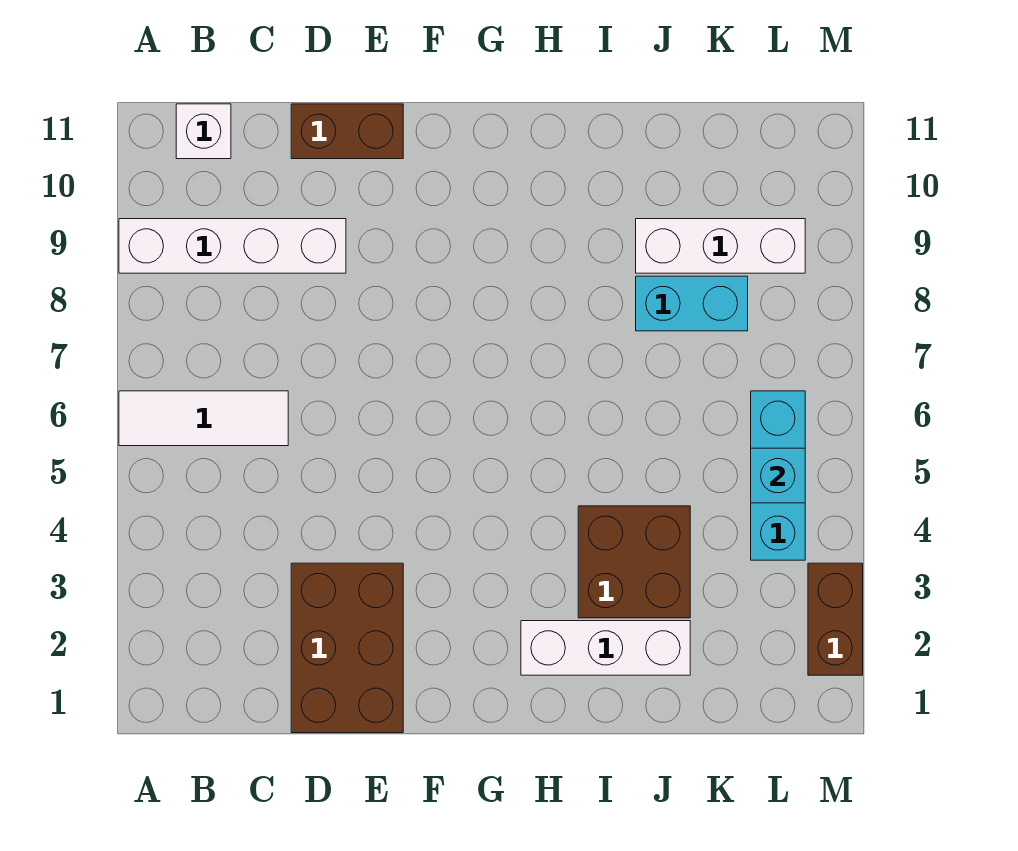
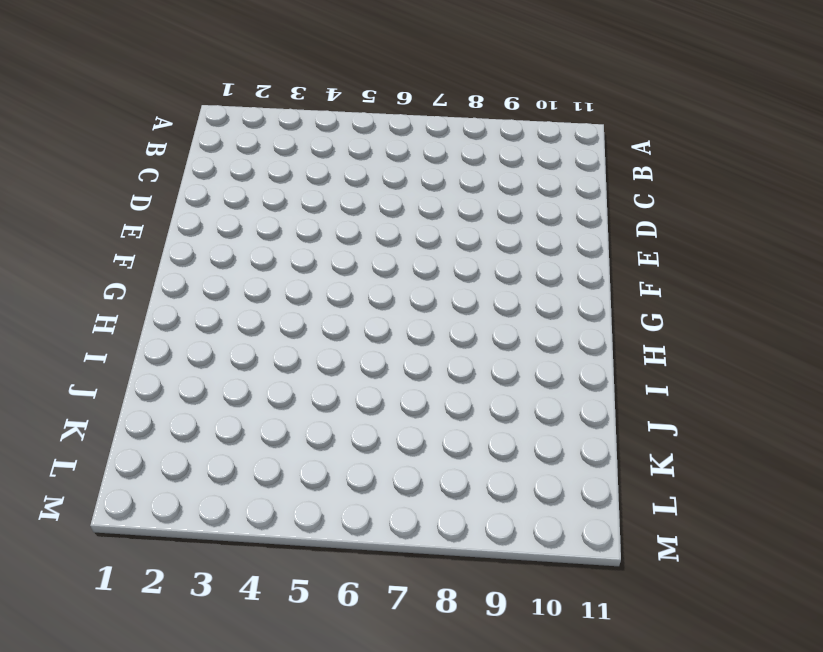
none -> white tile A6:C6 level 1
none -> white brick A9:D9 level 1
none -> white brick B11 level 1

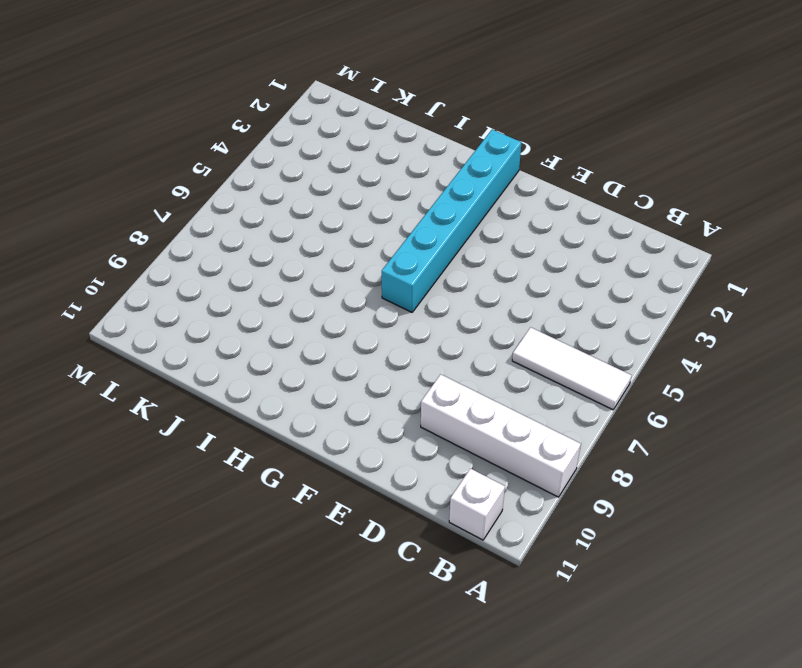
cyan brick G1:G6 level 1 -> none
none -> brown brick D1:E3 level 1
none -> brown brick D11:E11 level 1
none -> white brick H2:J2 level 1

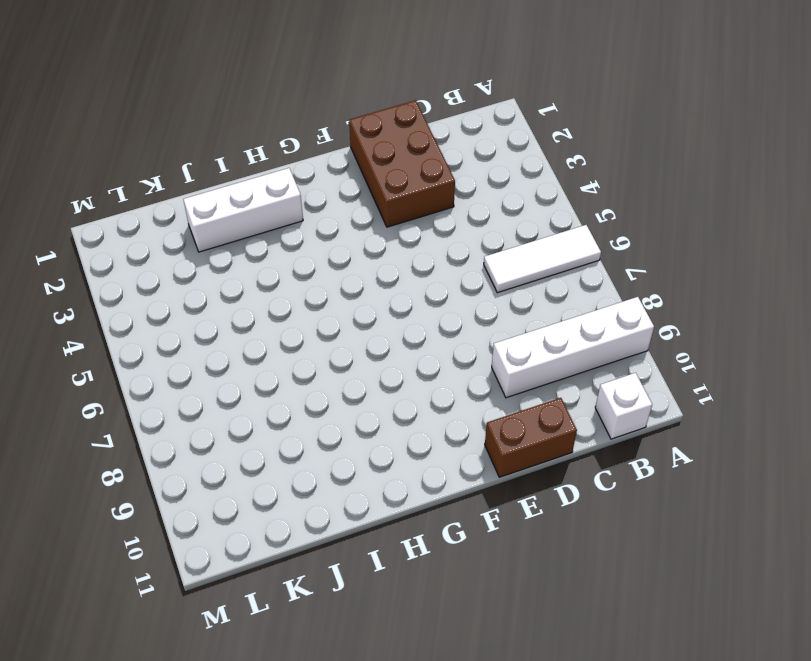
none -> brown brick I3:J4 level 1
none -> cyan brick J8:K8 level 1
none -> white brick J9:L9 level 1

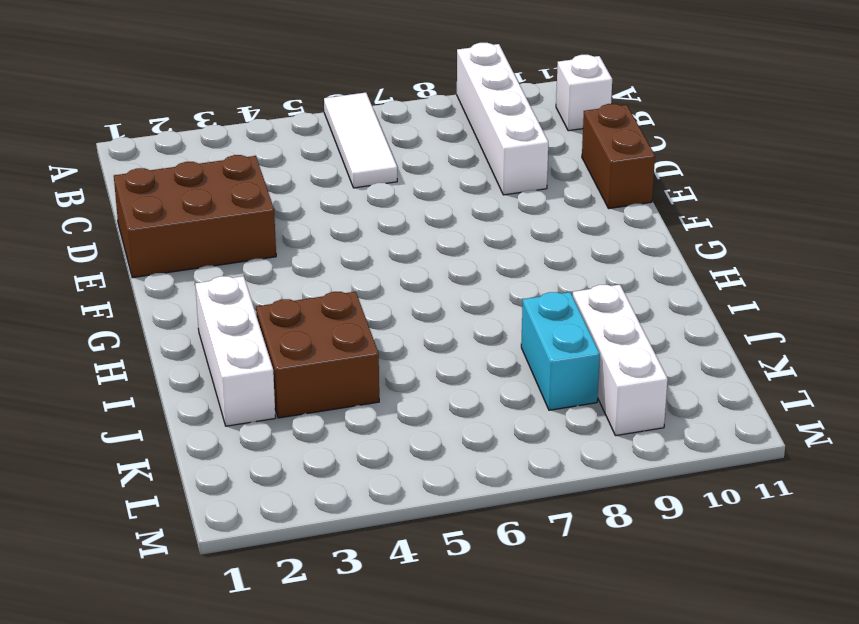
none -> cyan brick L4:L6 level 1
none -> brown brick M2:M3 level 1
none -> cyan brick L5 level 2

